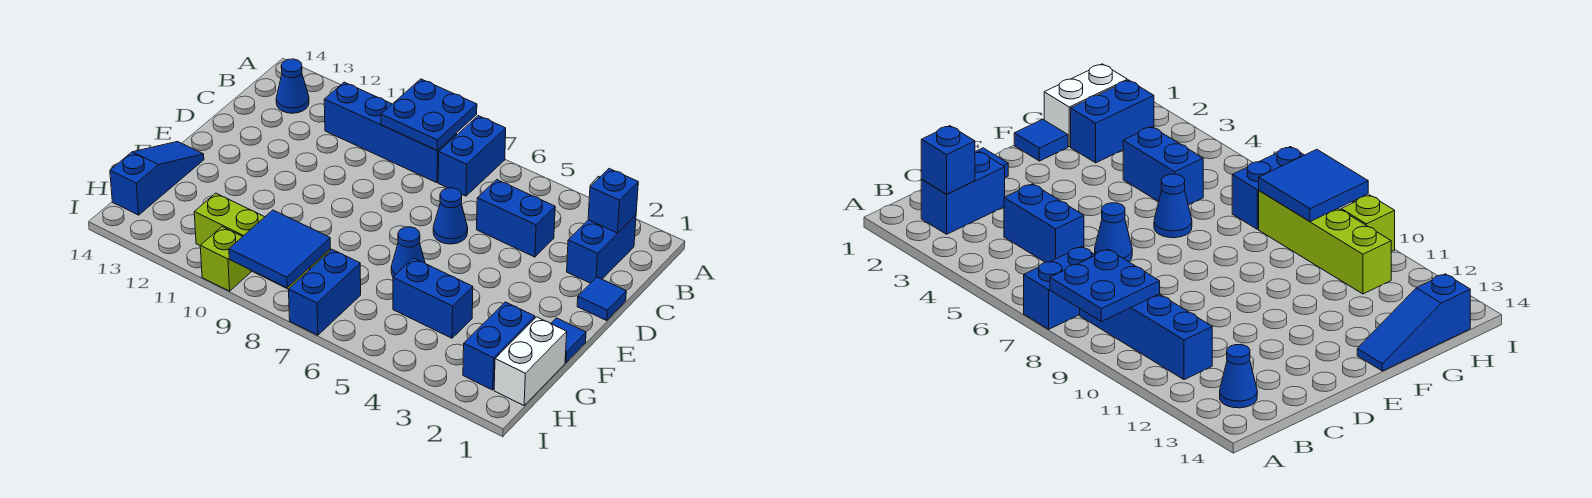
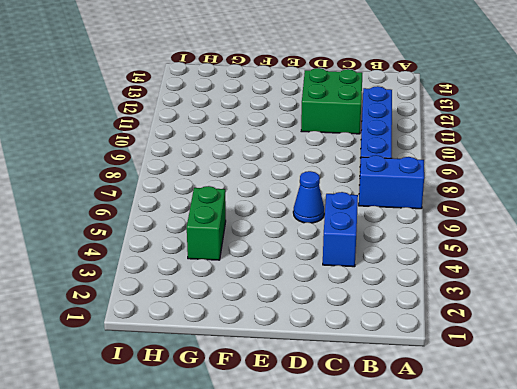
green brick C11:D12 level 1 -> none
green brick G4:G5 level 1 -> blue brick G4:G5 level 1
none -> blue brick B2:C2 level 1
none -> blue cone B13 level 1
none -> blue tile D1 level 1

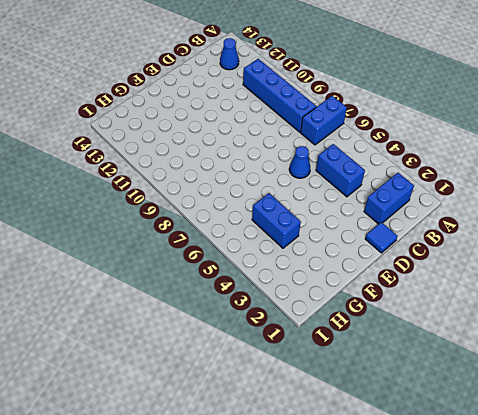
none -> blue tile F1 level 1
none -> blue cone F6 level 1
none -> blue slope F14:H14 level 1 top H

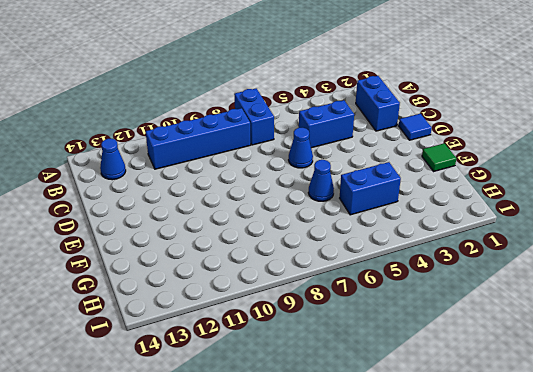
green tile F1 level 1 -> blue tile F1 level 1
none -> blue slope F14:H14 level 1 top H
none -> white brick G1:H1 level 1
none -> blue brick G2:H2 level 1

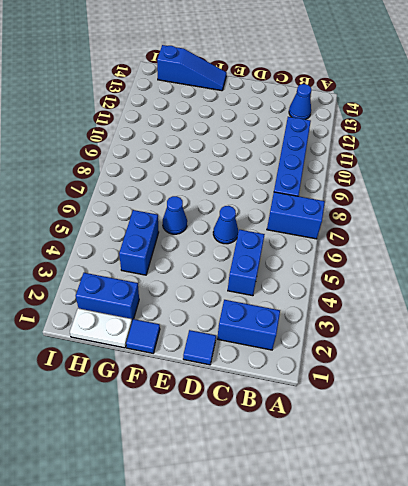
white plate G1:H1 level 1 -> white brick G1:H1 level 1
none -> blue brick H7:I7 level 1
none -> lime brick H8:H11 level 1
none -> lime brick I10 level 1

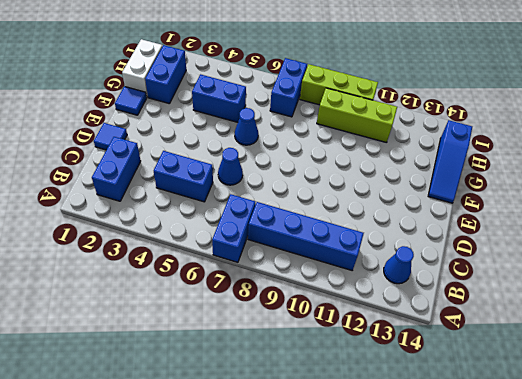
lime brick H9:H11 level 1 -> lime brick H8:H11 level 1
lime brick I8:I10 level 1 -> lime brick I10 level 1
none -> blue plate A8:B9 level 2
none -> blue brick B2 level 2
none -> blue tile H8:I9 level 2

